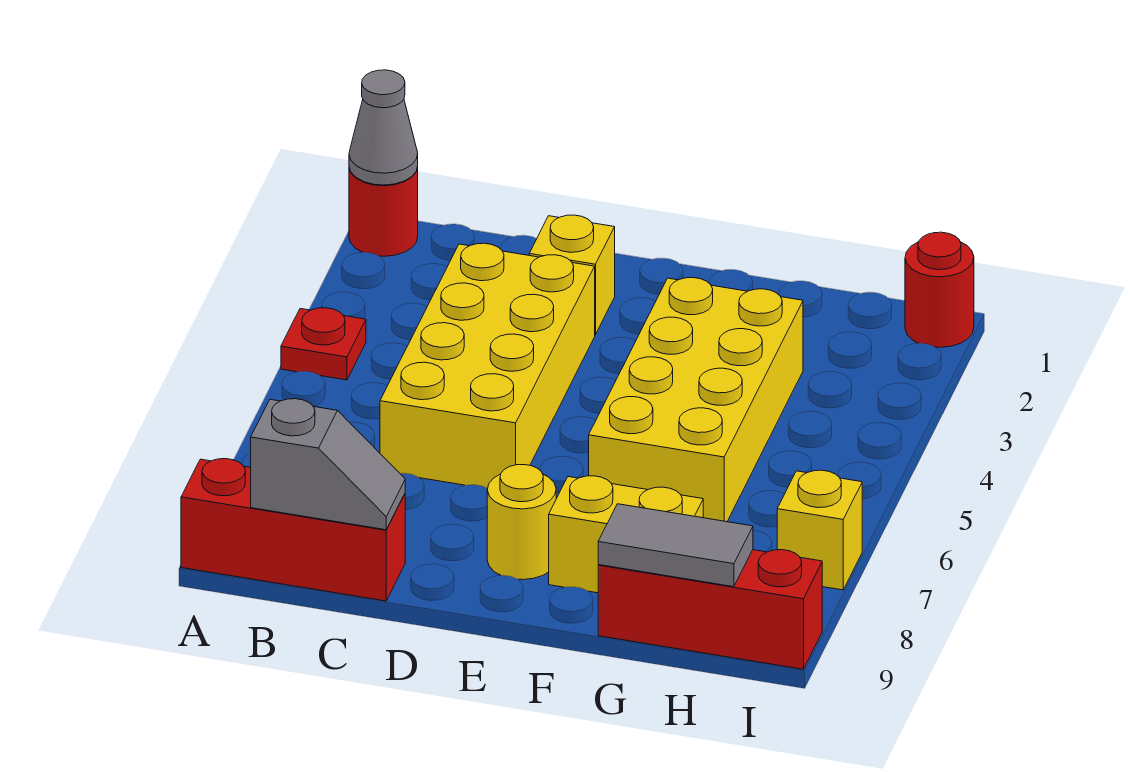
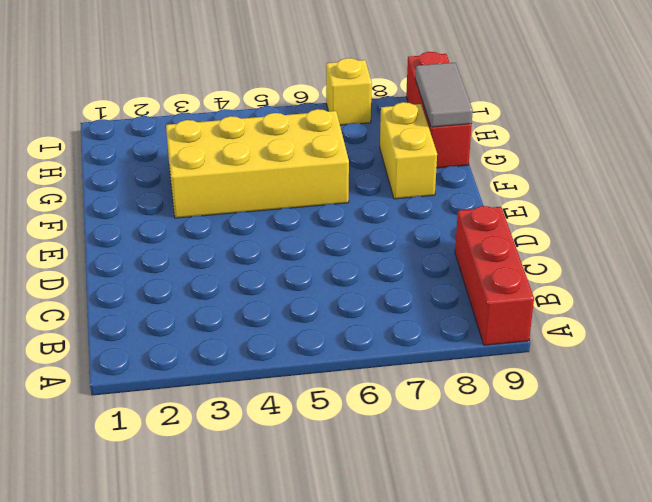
none -> red round brick A1 level 1
none -> red plate A4 level 1
none -> yellow brick C3:D6 level 1

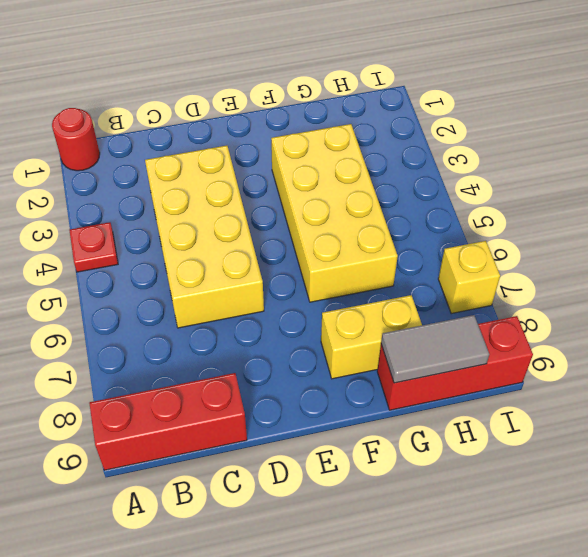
none -> yellow brick D2 level 1
none -> yellow round brick E8 level 1
none -> red round brick I1 level 1

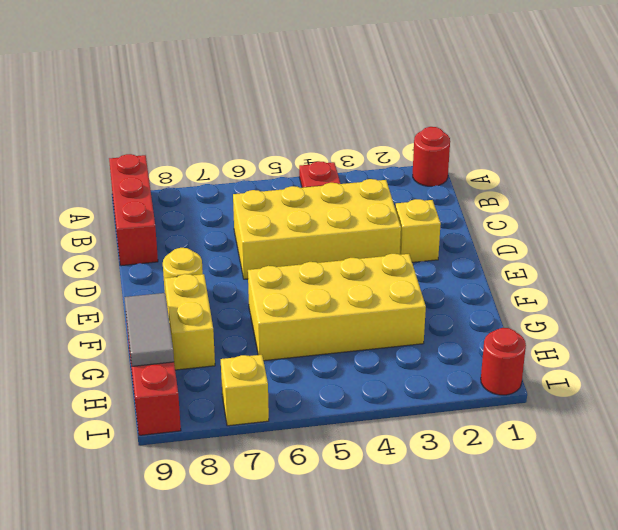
none -> grey cone A1 level 2
none -> grey slope B9:C9 level 2 top B

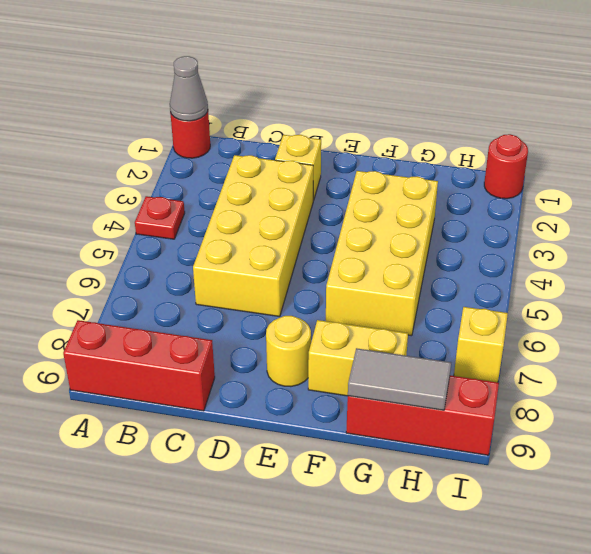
none -> grey slope B9:C9 level 2 top B

